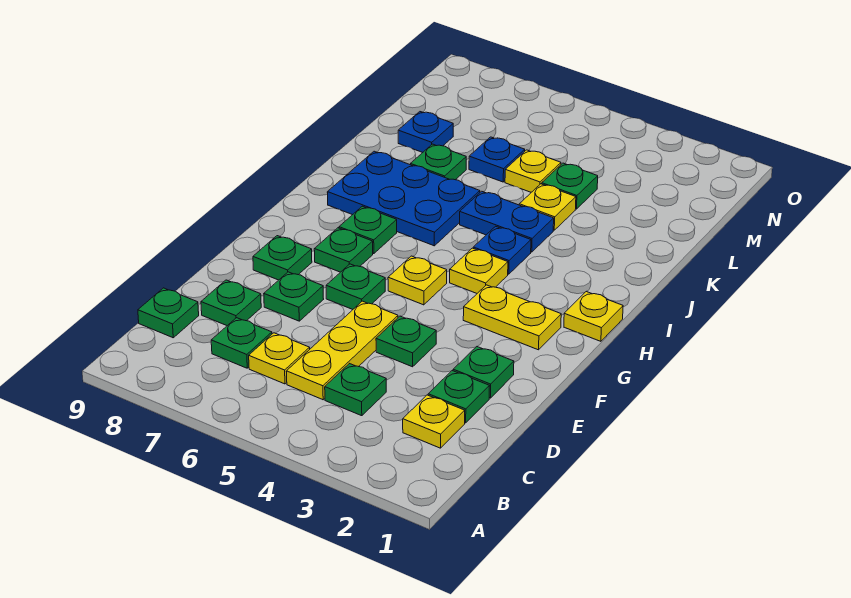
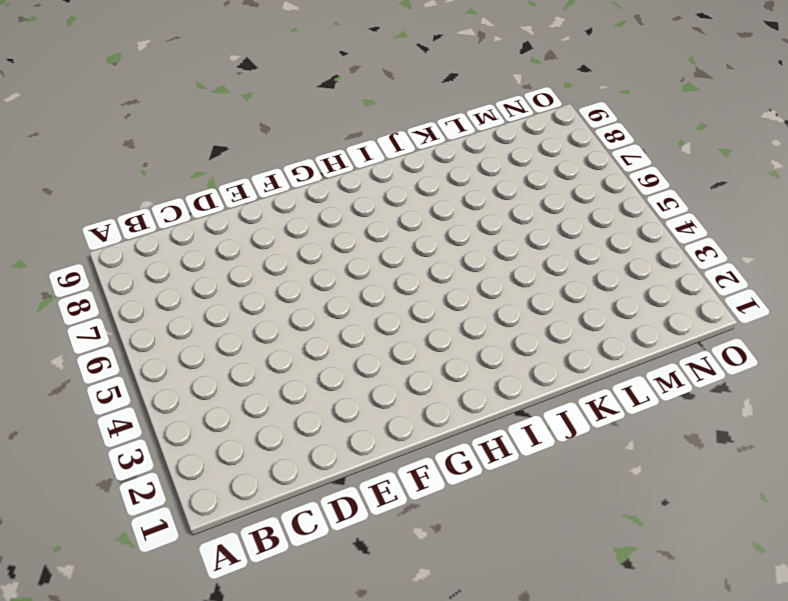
none -> yellow plate C2 level 1
none -> green plate C4 level 1
none -> yellow plate C5:E5 level 1

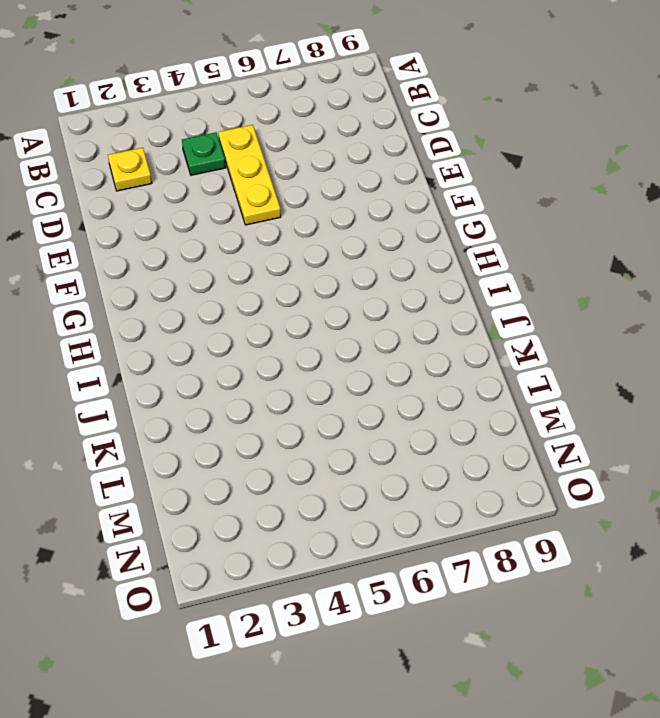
none -> yellow plate C6 level 1
none -> green plate C7 level 1
none -> green plate C9 level 1

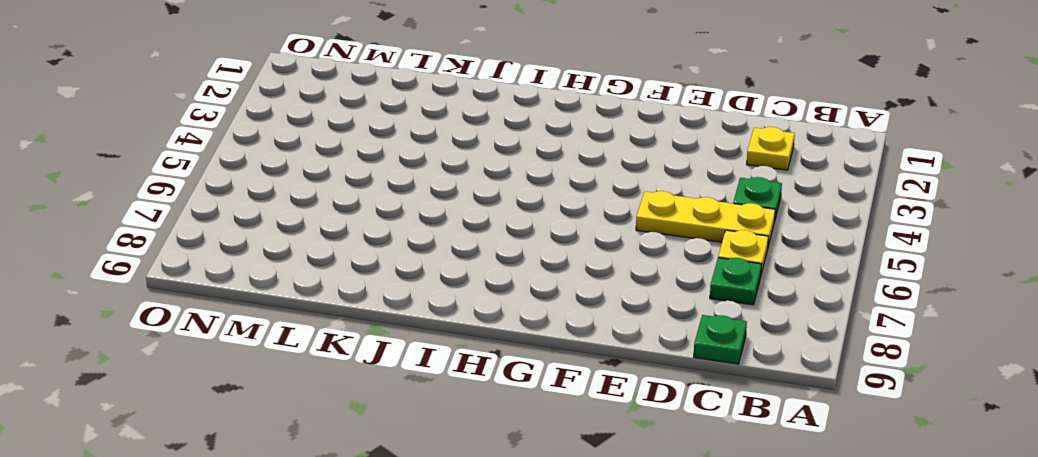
none -> green plate D2 level 1
none -> green plate D8 level 1
none -> green plate E2 level 1

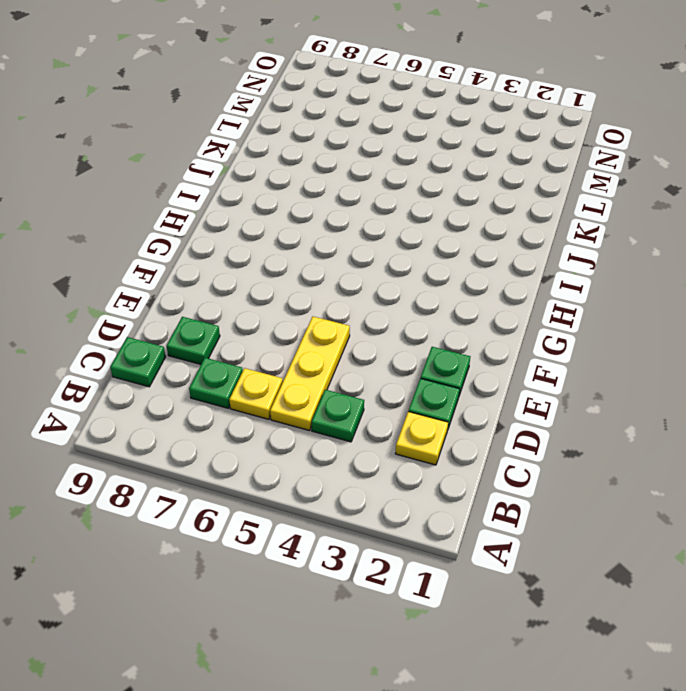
none -> green plate E4 level 1
none -> green plate E7 level 1
none -> green plate F6 level 1

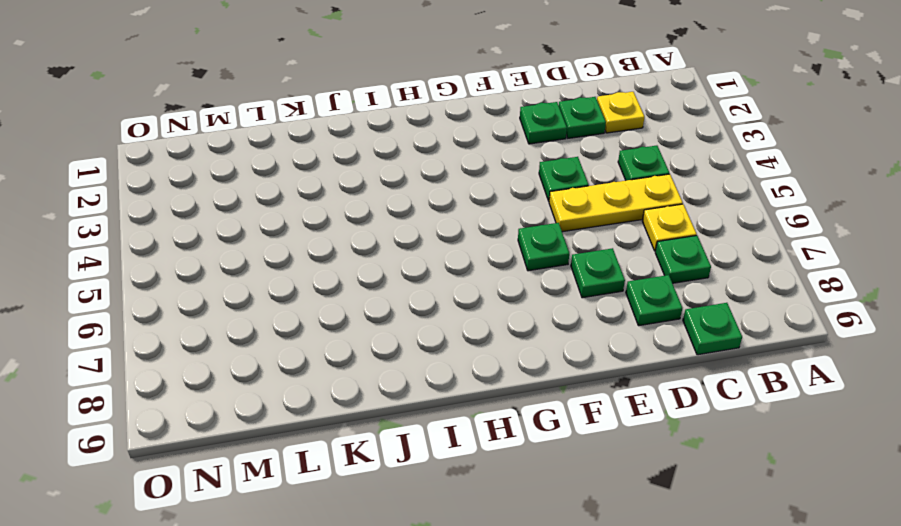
none -> green plate F8 level 1
none -> yellow plate G2:G3 level 1
none -> yellow plate G5 level 1

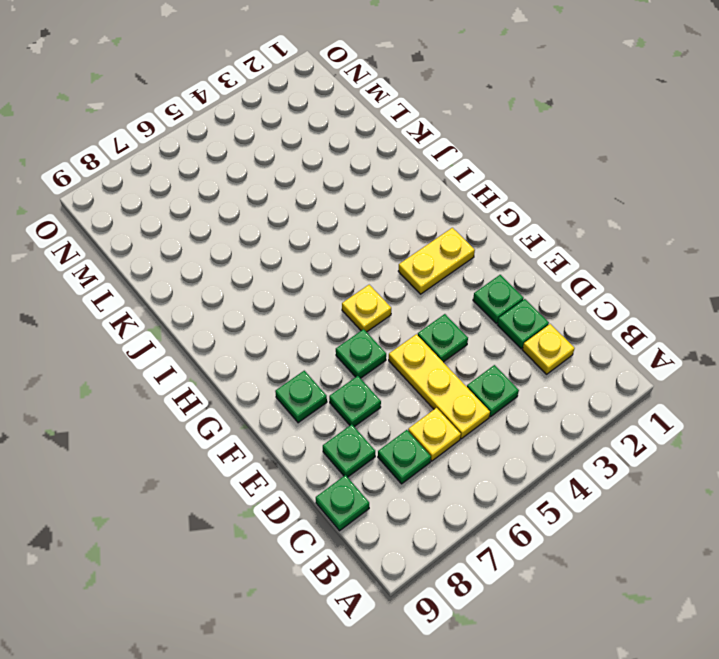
none -> green plate G7 level 1
none -> yellow plate H1 level 1
none -> yellow plate H4 level 1

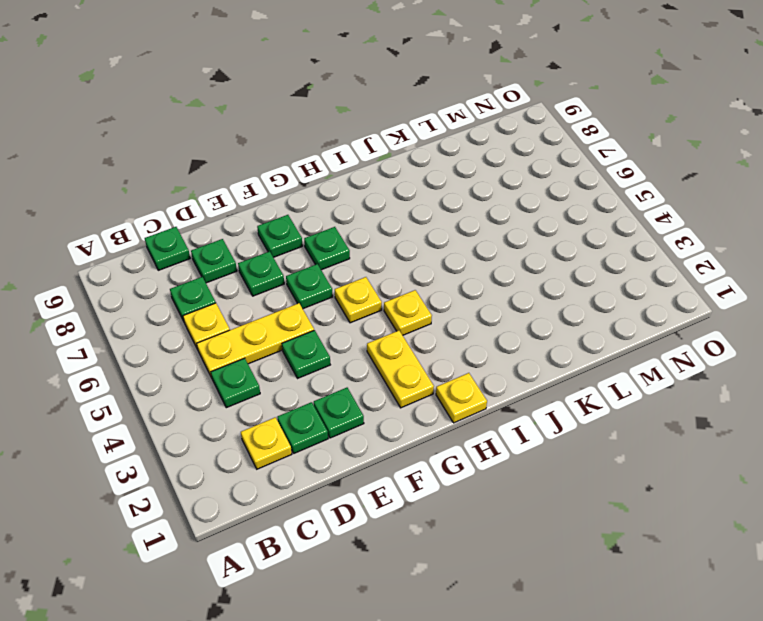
none -> green plate H7 level 1
none -> blue plate I4 level 1
none -> blue plate I6:J8 level 1

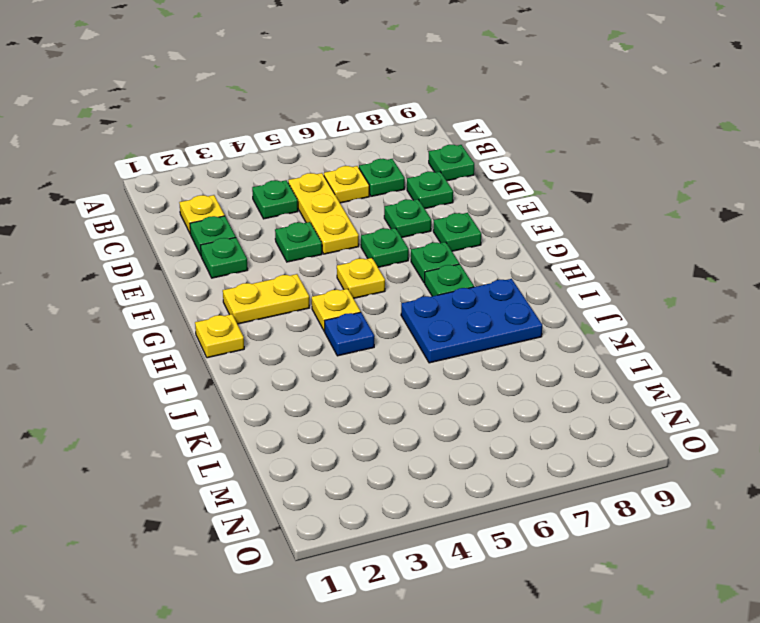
none -> blue plate J4:J5 level 1
none -> yellow plate K4 level 1
none -> green plate K7 level 1

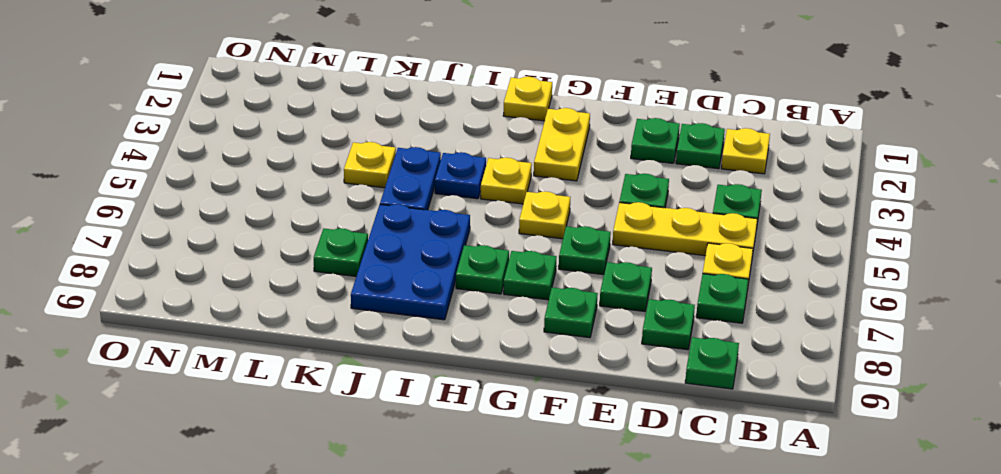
none -> green plate L4 level 1
none -> yellow plate L5 level 1
none -> blue plate L6 level 1

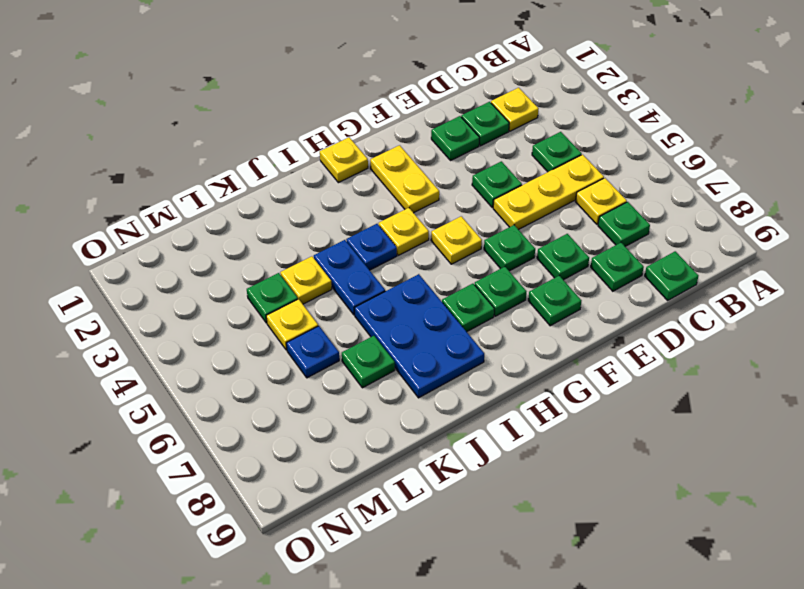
none -> blue plate L8 level 1

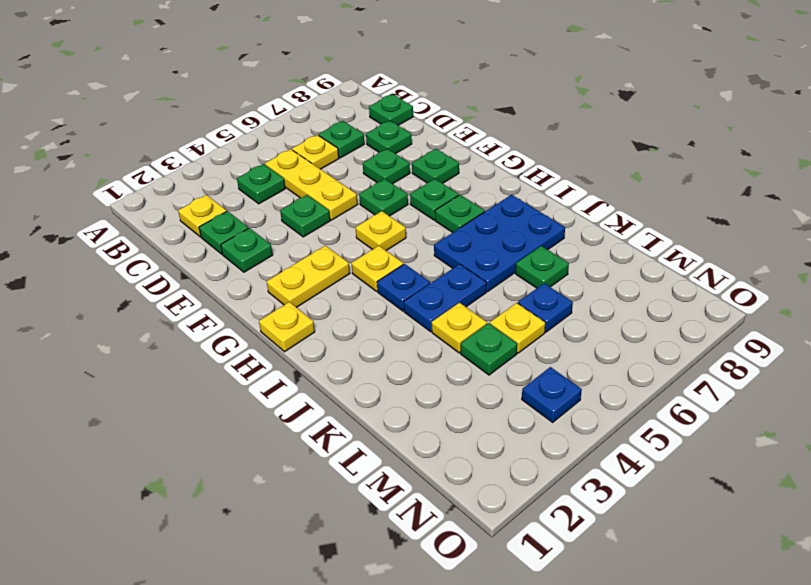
blue plate N4 level 1 -> blue plate L8 level 1

